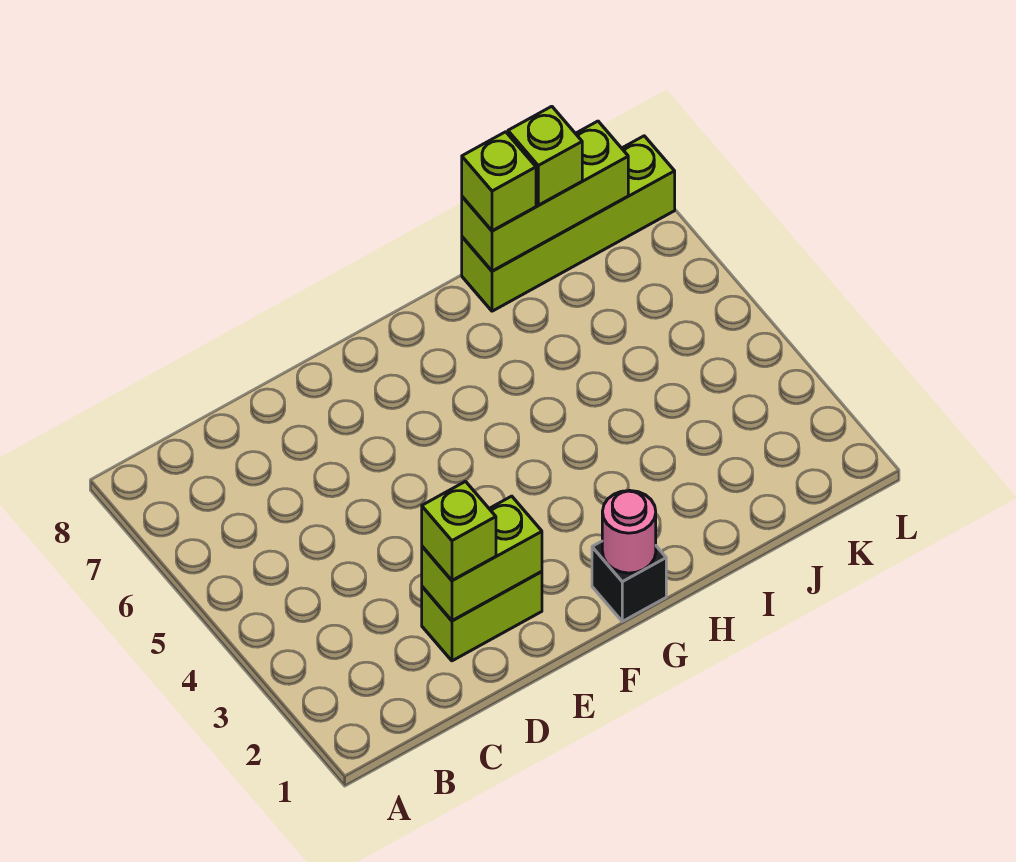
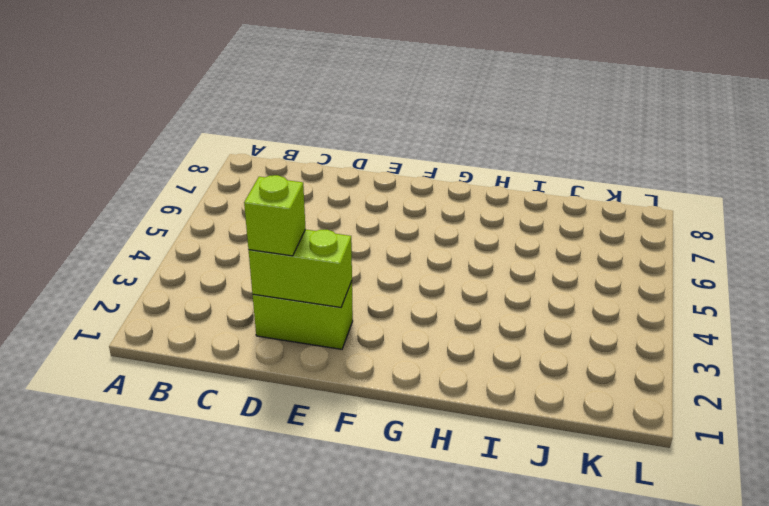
none -> black brick G1 level 1
none -> lime brick I8:L8 level 1

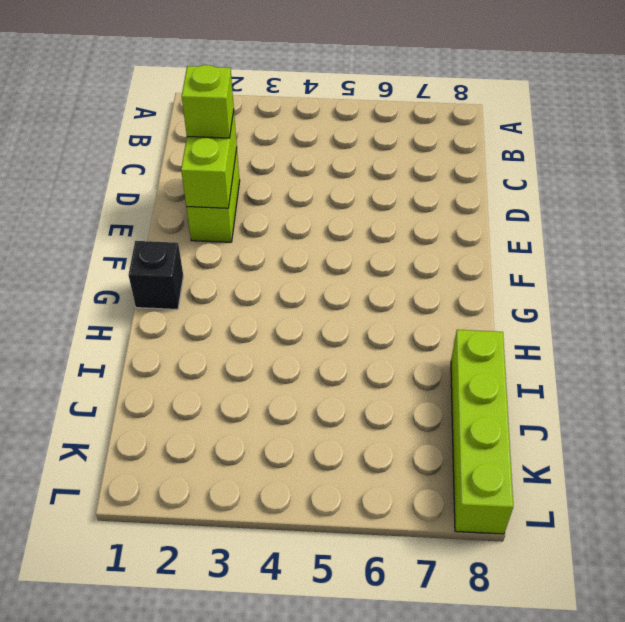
none -> pink round brick G1 level 2
none -> lime brick I8:K8 level 2

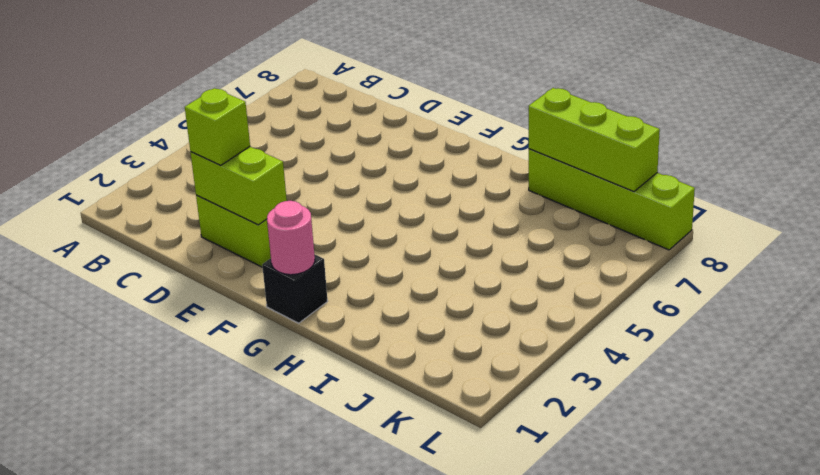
none -> lime brick I8 level 3
none -> lime brick J8 level 3

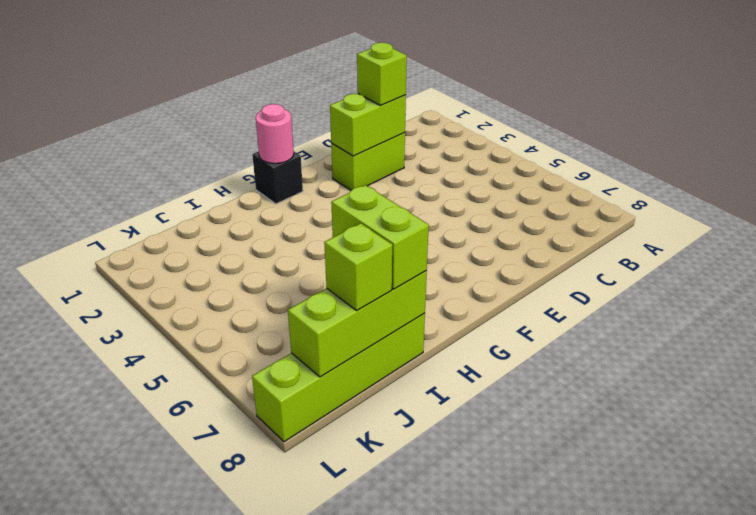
lime brick I7:I8 level 3 -> lime brick I8 level 3

